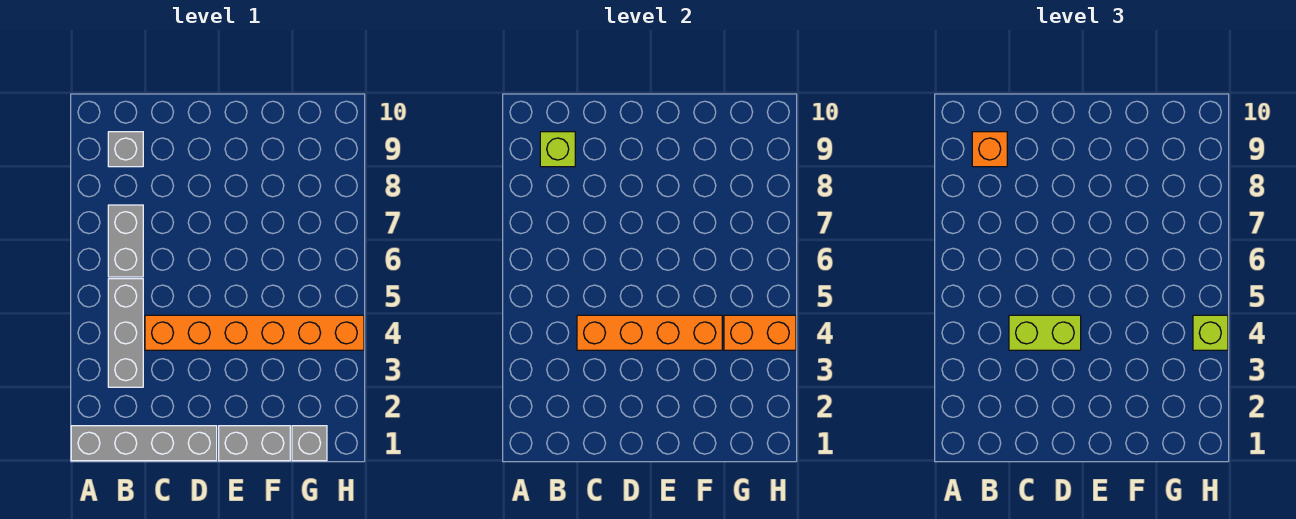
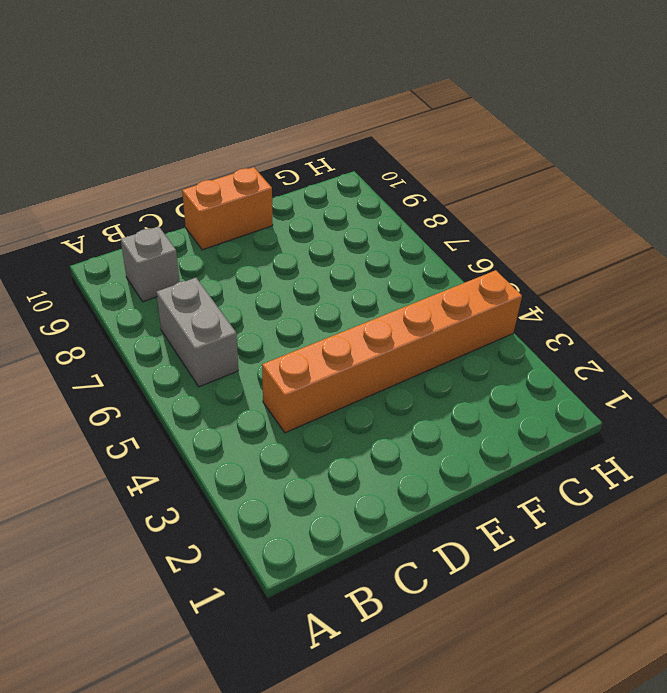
orange brick D10:E10 level 1 -> orange brick G4:H4 level 2
none -> grey brick A1:D1 level 1
none -> grey brick B3:B5 level 1
none -> grey brick E1:F1 level 1

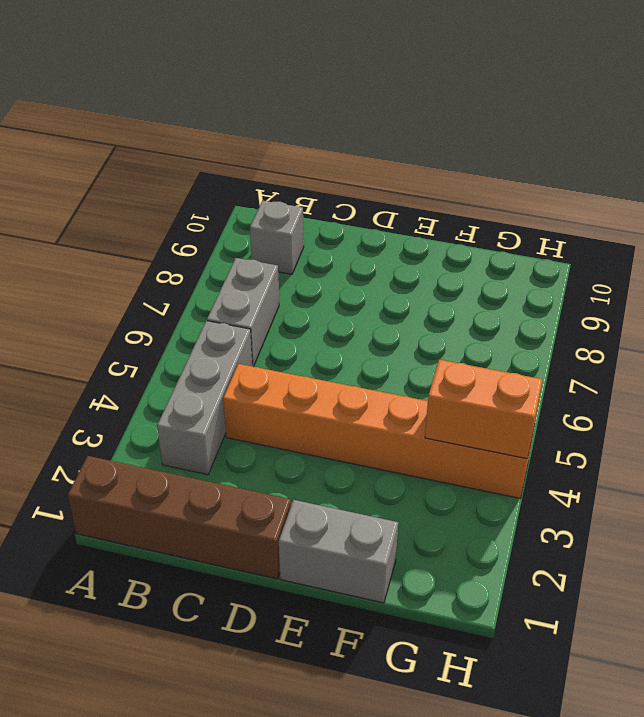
brown brick A1:D1 level 1 -> grey brick A1:D1 level 1
none -> grey brick G1 level 1
none -> lime brick B9 level 2
none -> orange brick C4:F4 level 2

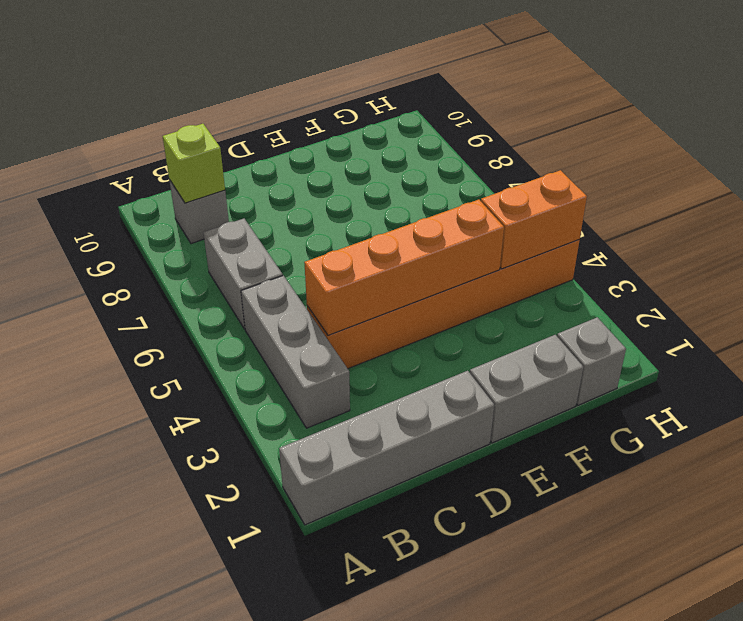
none -> orange brick B9 level 3
none -> lime brick C4:D4 level 3
none -> lime brick H4 level 3

